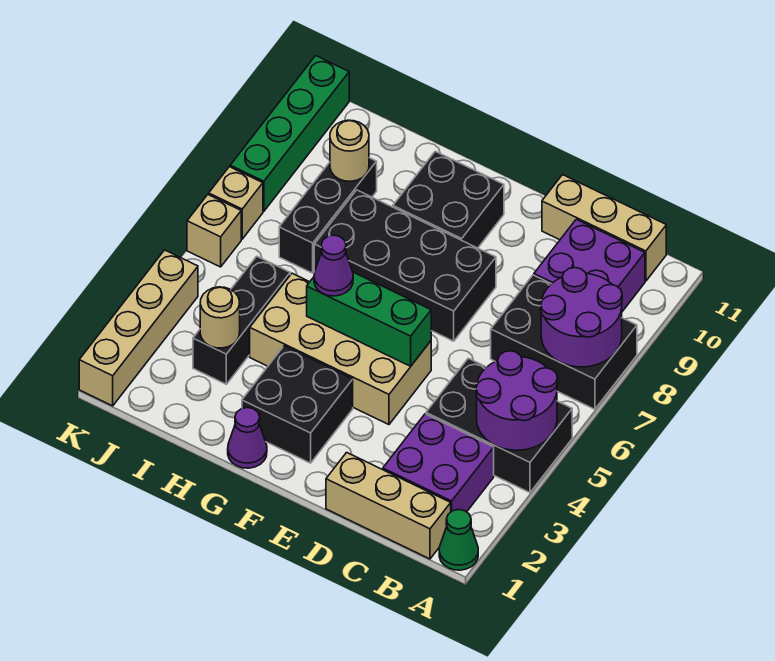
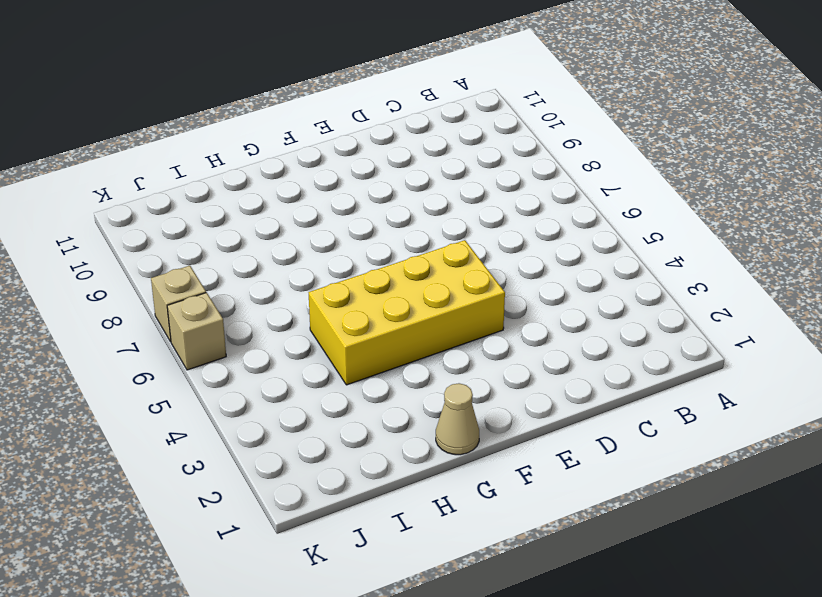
yellow brick E4:H5 level 1 -> tan brick E4:H5 level 1
tan cone G1 level 1 -> purple cone G1 level 1
none -> green cone A1 level 1
none -> black brick A4:C5 level 1
none -> black brick A7:C8 level 1

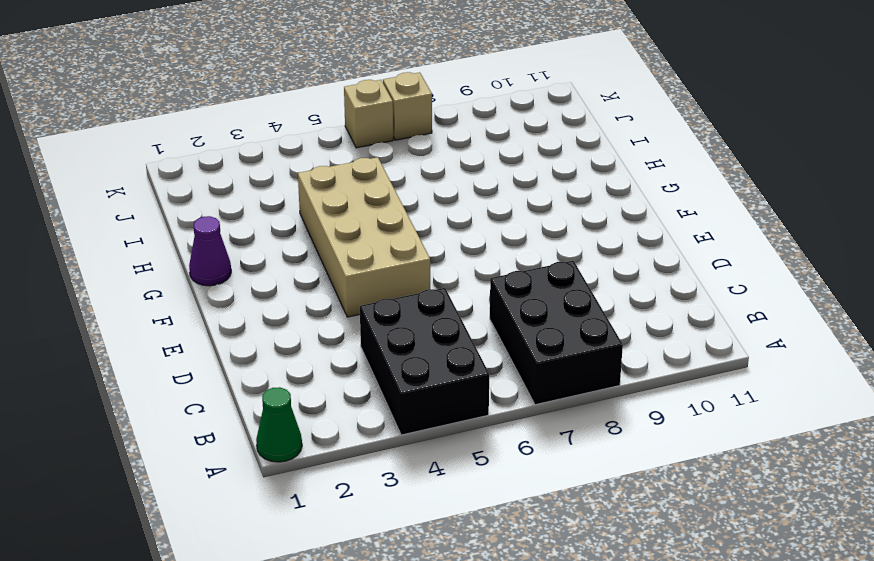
none -> tan brick B1:D1 level 1
none -> purple brick B2:C3 level 1
none -> purple brick B9:C10 level 1

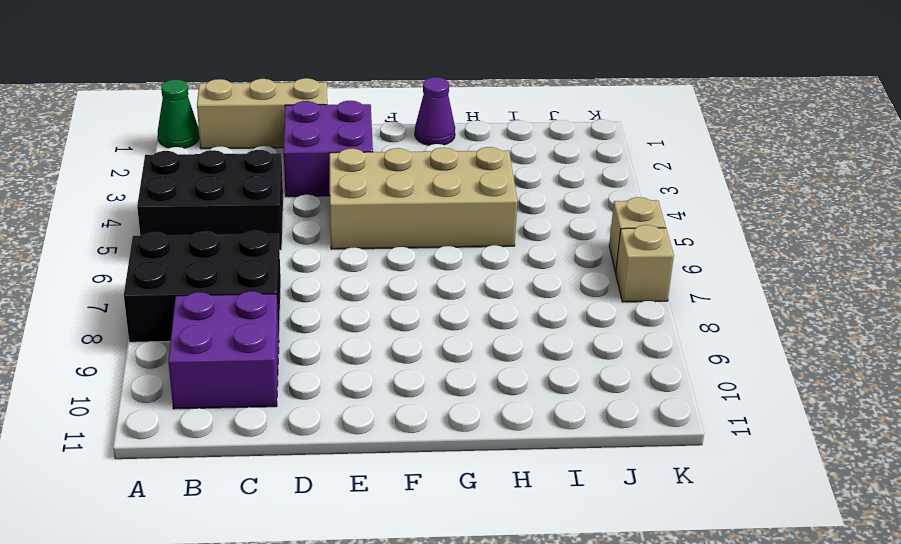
purple brick D2:E3 level 1 -> purple brick B2:C3 level 1
none -> tan brick B11:D11 level 1
none -> black brick E7:H8 level 1
none -> black brick F2:G3 level 1

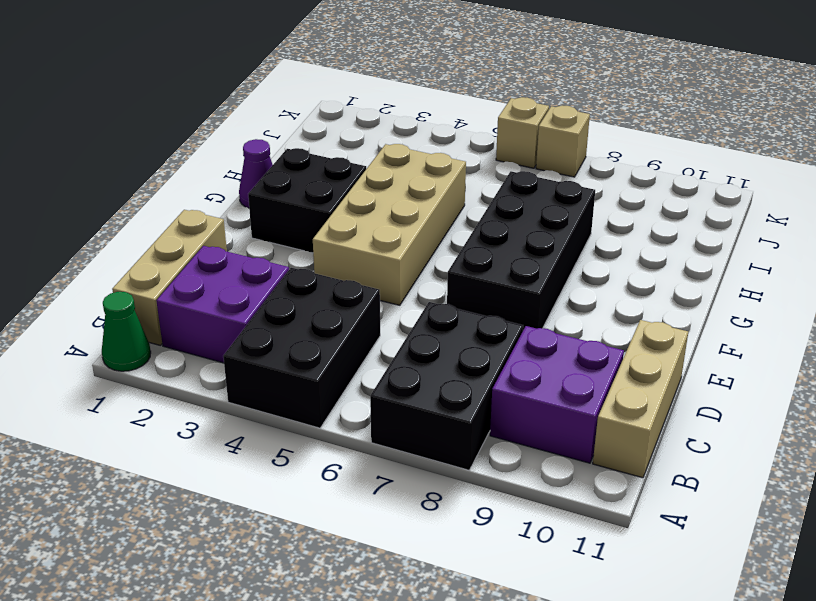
none -> black brick F9:G10 level 1
none -> black brick I3:I5 level 1
none -> black brick I7:I9 level 1

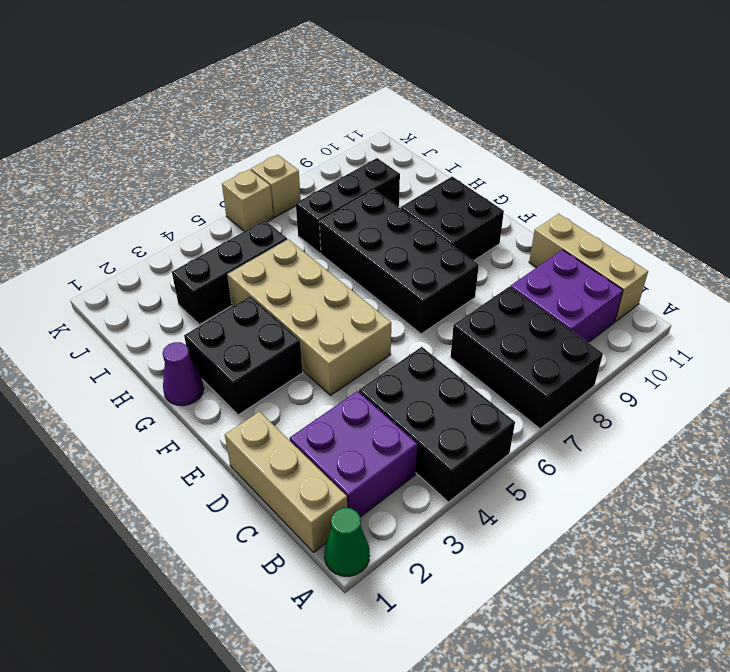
none -> tan brick K1:K4 level 1
none -> green brick K8:K11 level 1
none -> purple round brick A4:B5 level 2

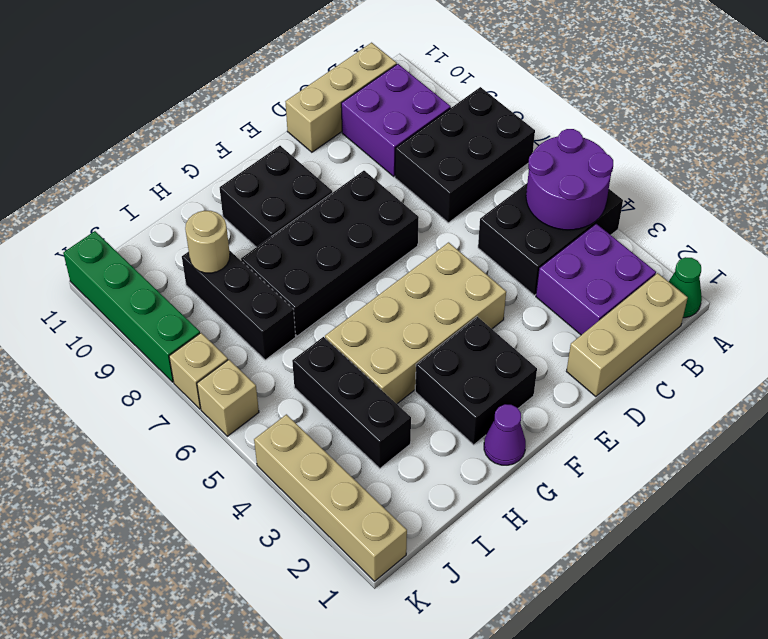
none -> purple round brick A7:B8 level 2
none -> green brick E5:G5 level 2
none -> tan round brick I3 level 2

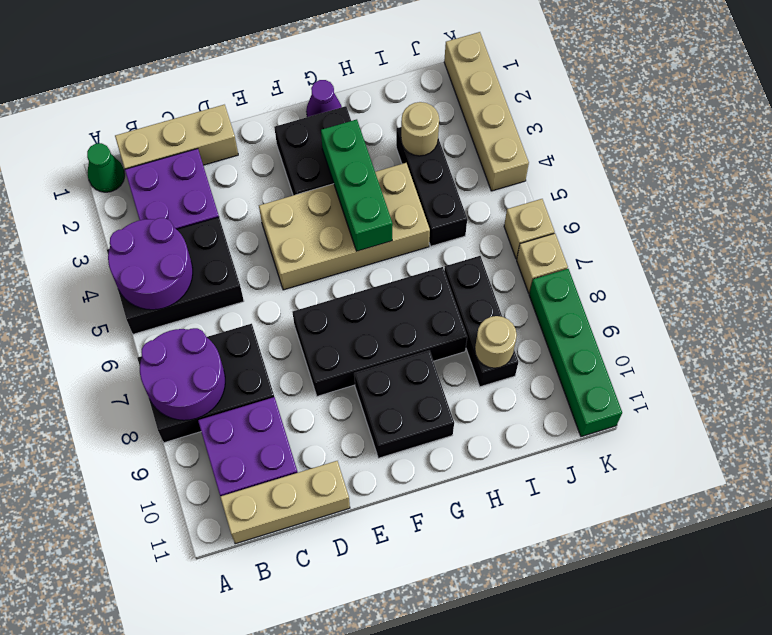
green brick G3:G5 level 2 -> green brick E5:G5 level 2
none -> purple cone G5 level 3

